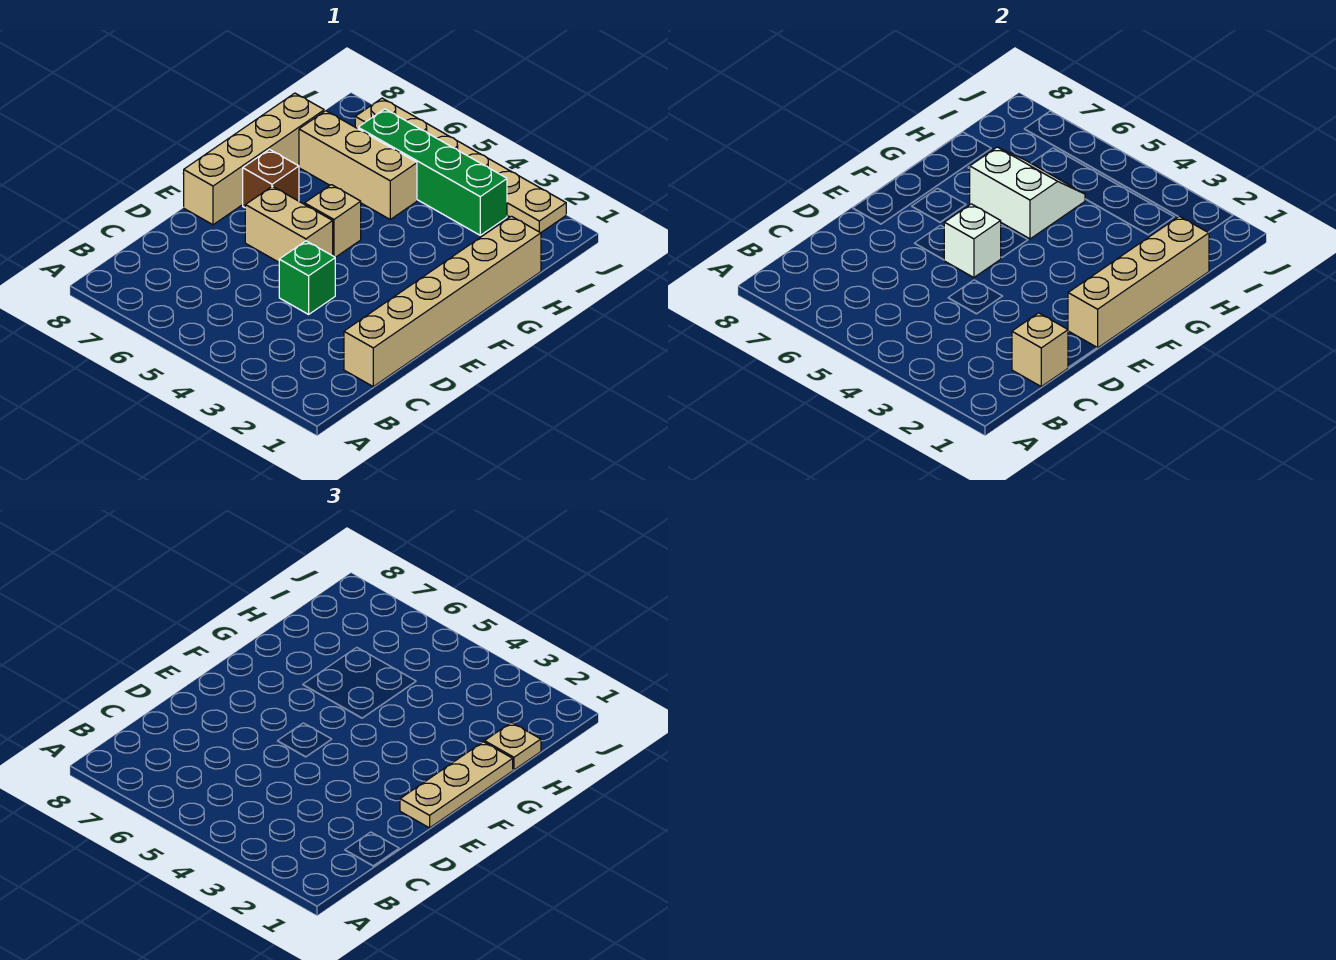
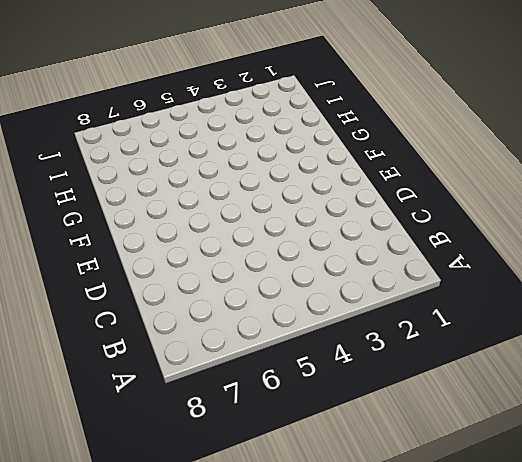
none -> tan brick C1:H1 level 1
none -> green brick D4 level 1
none -> tan brick E5:E6 level 1

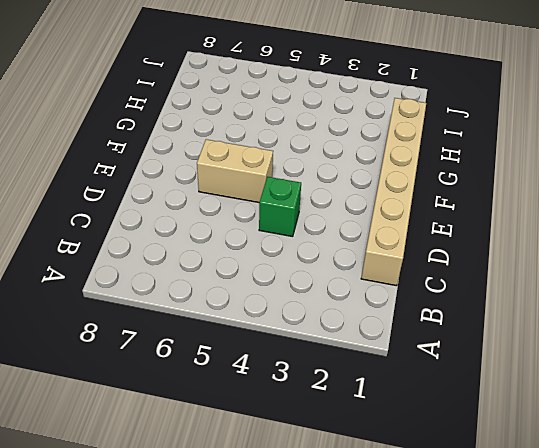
none -> tan brick E8:H8 level 1
none -> tan brick F5 level 1
none -> brown brick F7 level 1

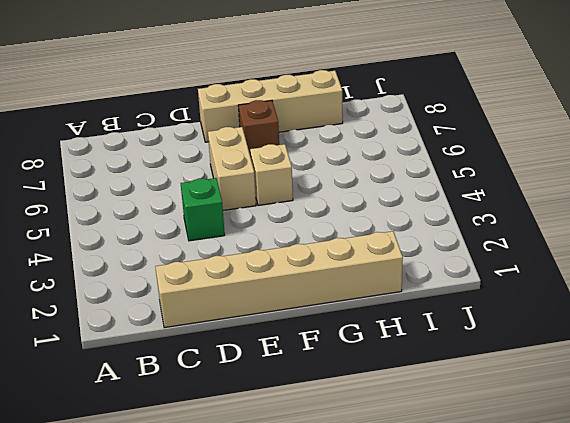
none -> tan brick H5:H7 level 1
none -> green brick I3:I6 level 1
none -> tan plate J2:J7 level 1

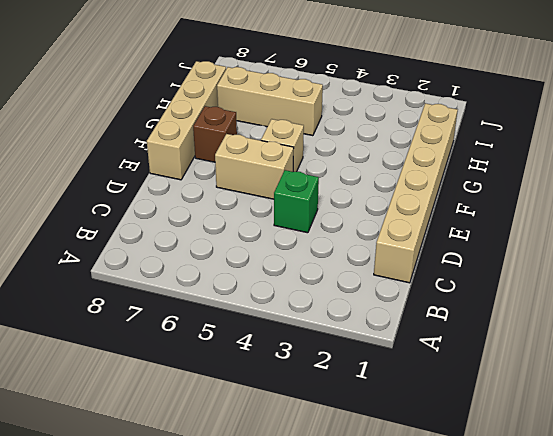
none -> green brick I3:I6 level 1
none -> tan plate J2:J7 level 1
none -> tan brick C1 level 2

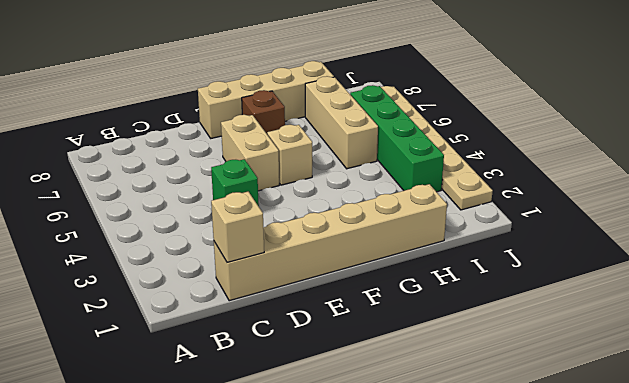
none -> tan brick E1:H1 level 2
none -> white brick E5 level 2
none -> white slope G5:H6 level 2 top G

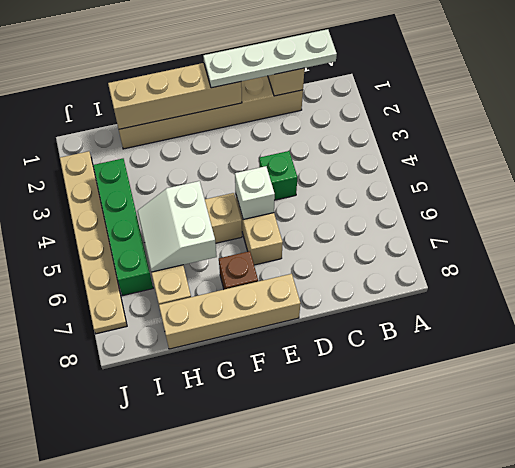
white plate B1:E1 level 3 -> tan plate E1:G1 level 3
none -> tan plate H1 level 3

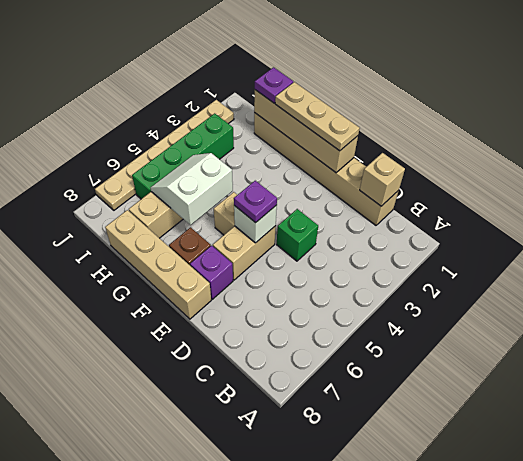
purple plate E5 level 3 -> none
purple brick E7 level 1 -> none
purple plate H1 level 3 -> tan plate H1 level 3

